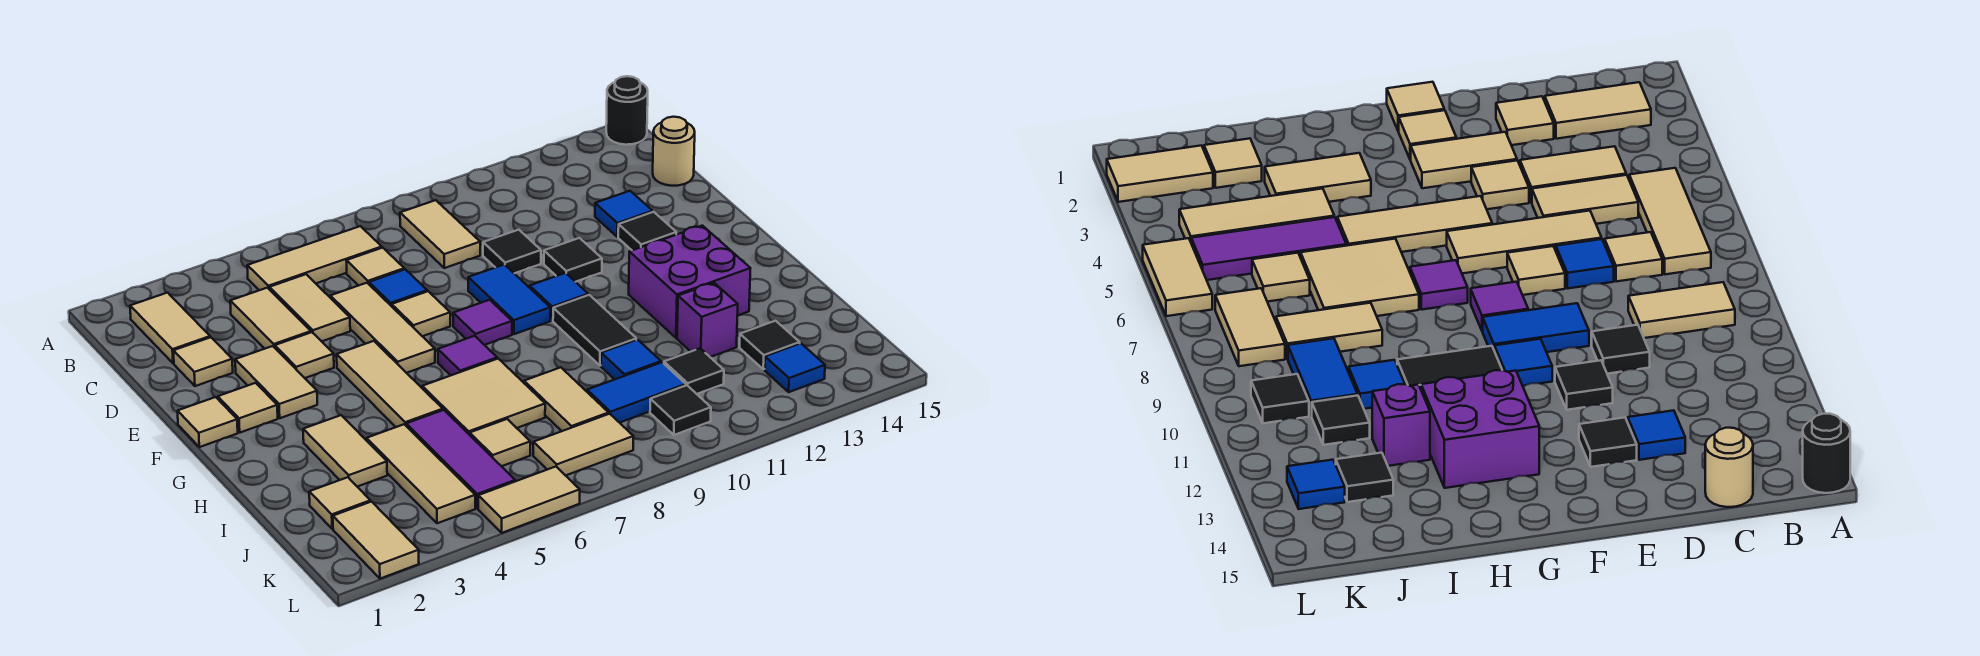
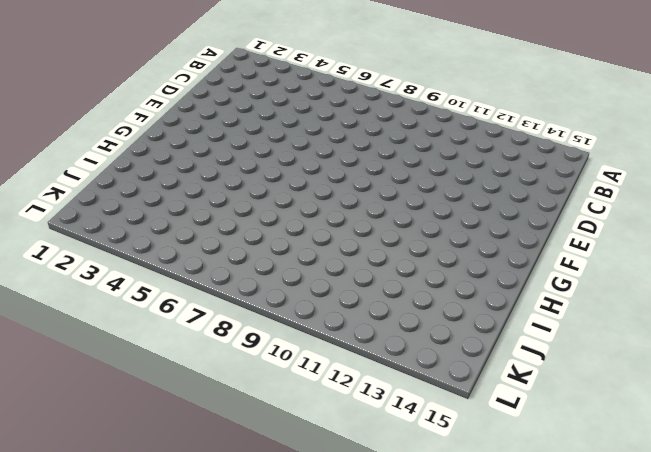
none -> black round brick A15 level 1
none -> tan tile B2:C2 level 1
none -> tan tile B5:B7 level 1
none -> tan tile B9:C9 level 1

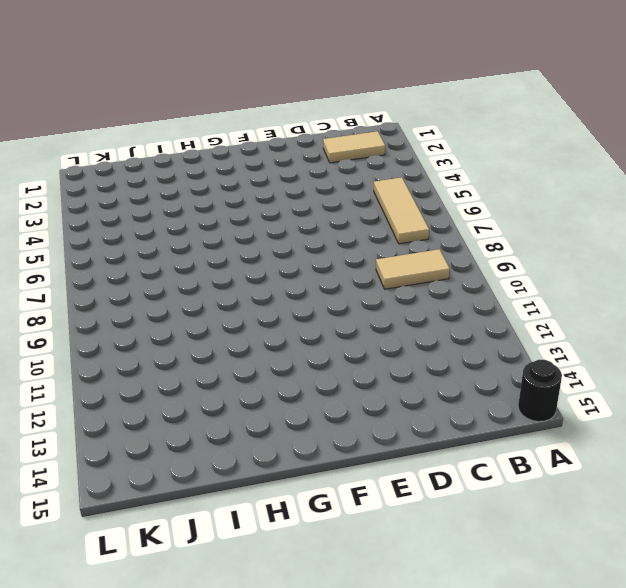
none -> tan tile C4:D4 level 1
none -> tan tile C5:D5 level 1
none -> tan tile C7 level 1
none -> tan round brick C15 level 1

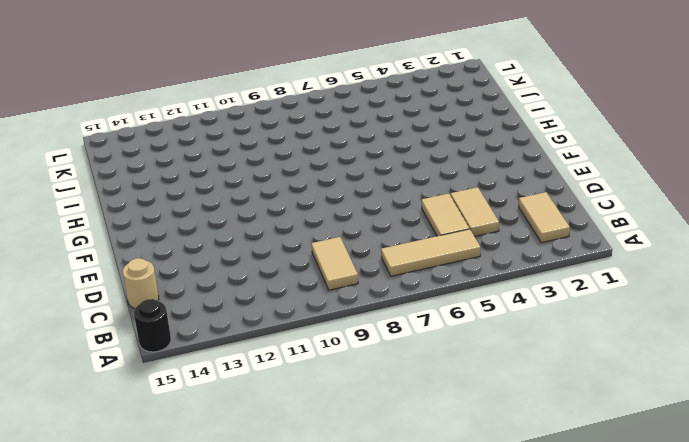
none -> tan tile C7 level 1
none -> tan tile D2 level 1
none -> tan tile D6:F6 level 1
none -> blue tile D7 level 1

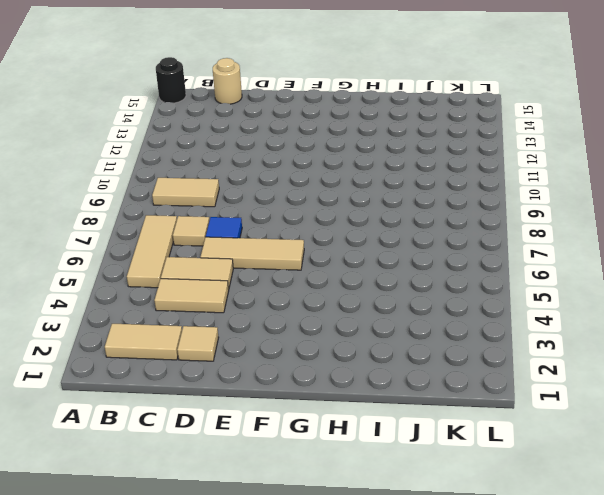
none -> black tile D10 level 1
none -> blue tile D13 level 1
none -> tan tile E3:F3 level 1
none -> tan tile E4 level 1

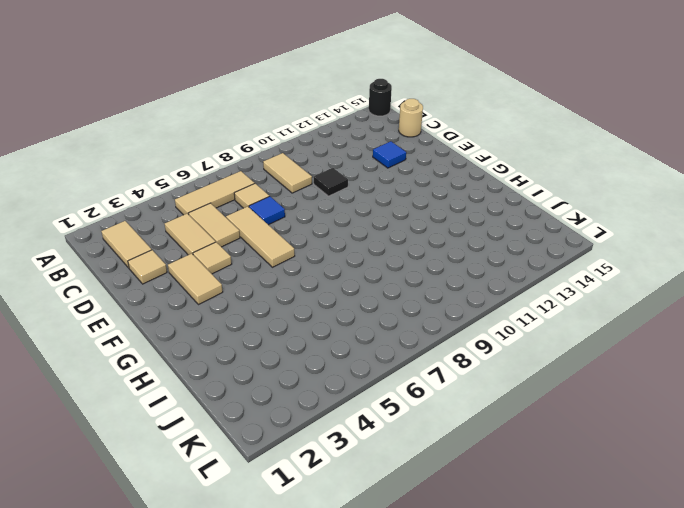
none -> tan tile E7 level 1
none -> blue tile E9:F9 level 1
none -> black tile E11 level 1
none -> black tile E13 level 1

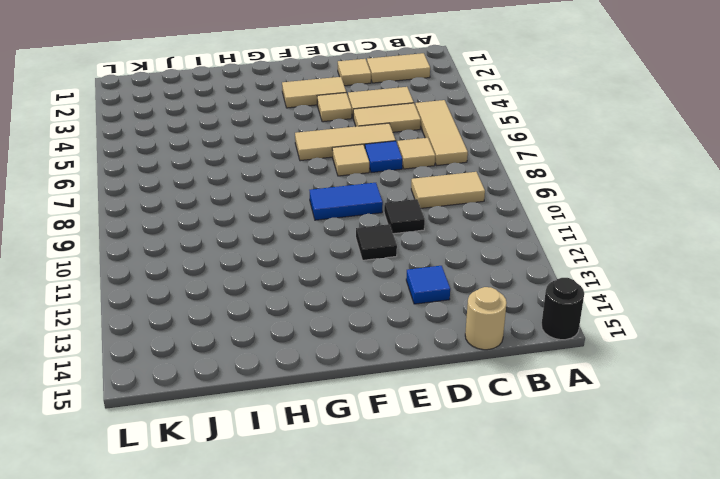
none -> black tile E13 level 1
none -> tan tile F1 level 1
none -> tan tile F2 level 1
none -> tan tile F5:H5 level 1

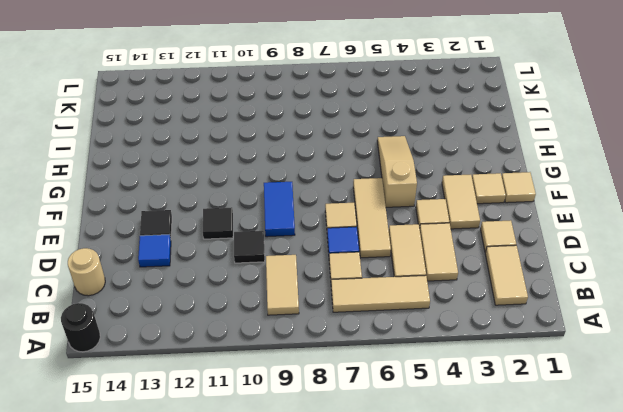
tan slope F5:H5 level 1 top F -> tan tile F5:H5 level 1
none -> purple tile F8 level 1
none -> blue tile F10 level 1
none -> purple tile G7 level 1
none -> black tile G10:H10 level 1

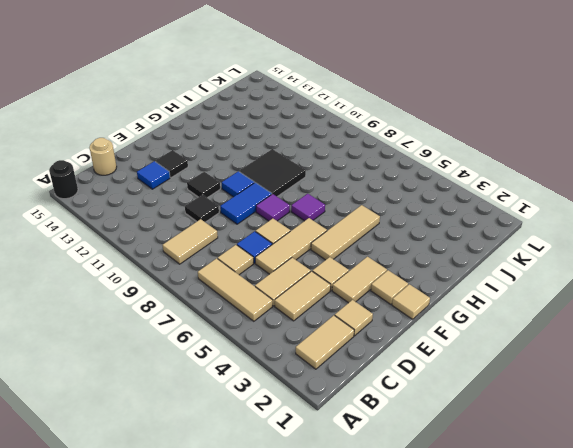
black tile G9:H10 level 1 -> black tile G10:H10 level 1
none -> purple brick G12:H13 level 1
none -> tan tile H3:I3 level 1
none -> tan tile H6:I7 level 1
none -> tan tile I4:K4 level 1

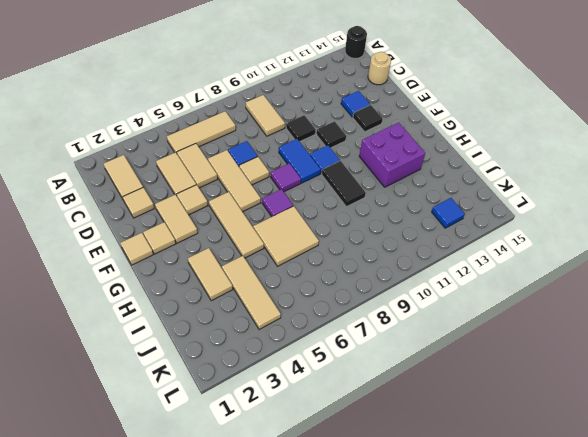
none -> tan tile C7 level 1
none -> purple tile I5:K5 level 1
none -> tan tile I8:J8 level 1
none -> blue tile I10 level 1

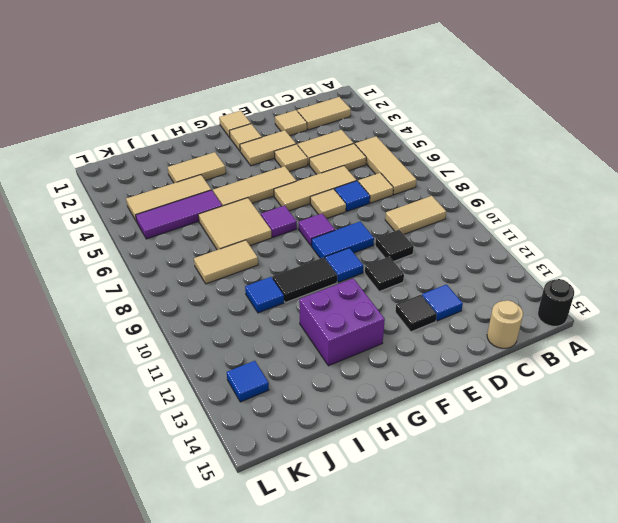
none -> purple brick I12 level 1
none -> tan tile J2 level 1
none -> tan tile J6 level 1
none -> blue tile J9:J10 level 1

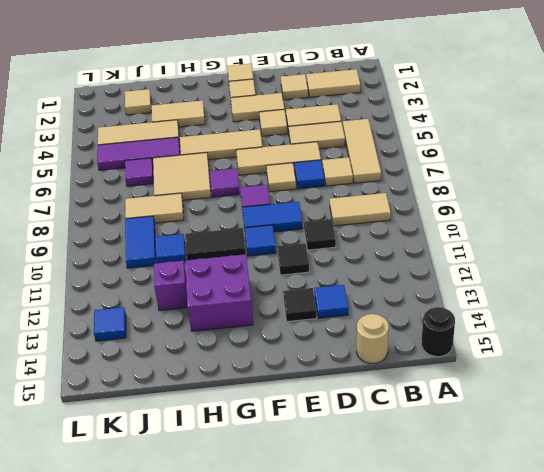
purple tile J6 level 1 -> tan tile J6 level 1
none -> black tile J11 level 1
none -> black tile J13 level 1
none -> tan tile K2:L2 level 1
none -> tan tile K7:K8 level 1

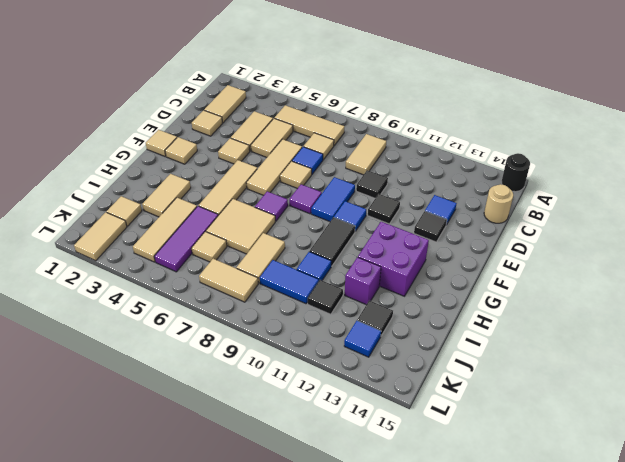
none -> tan tile E3:F3 level 1
none -> black tile K10 level 1
none -> tan tile L5:L6 level 1

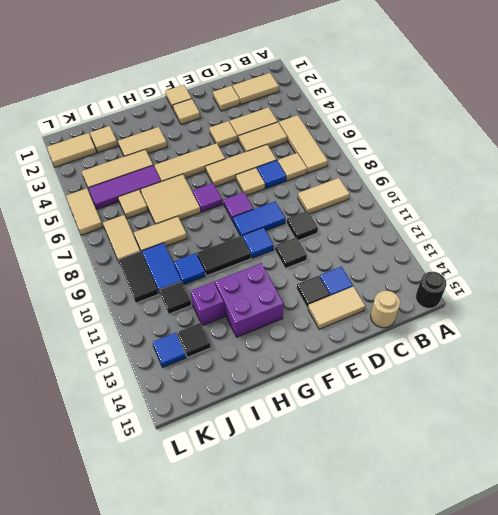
tan tile D14:E14 level 1 -> tan tile E3:F3 level 1
black tile K9:K10 level 1 -> black tile K10 level 1

